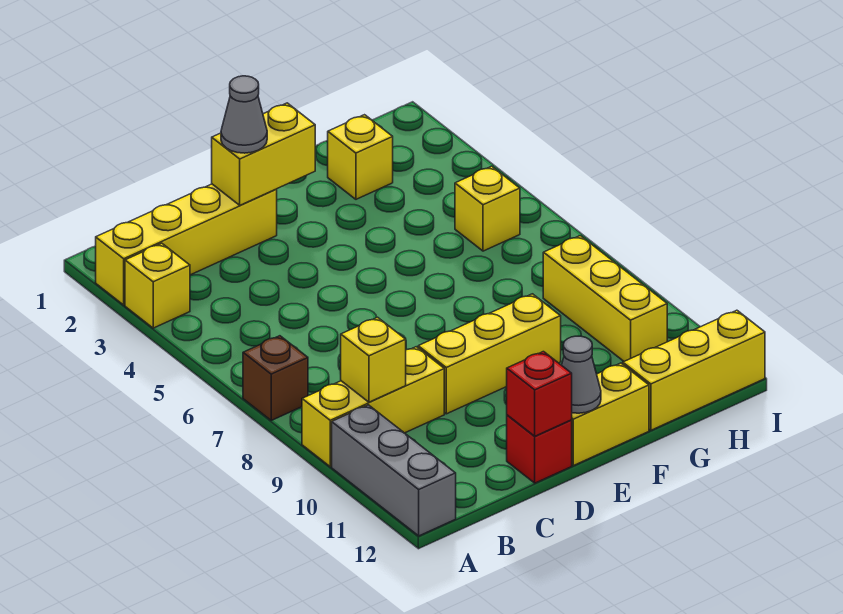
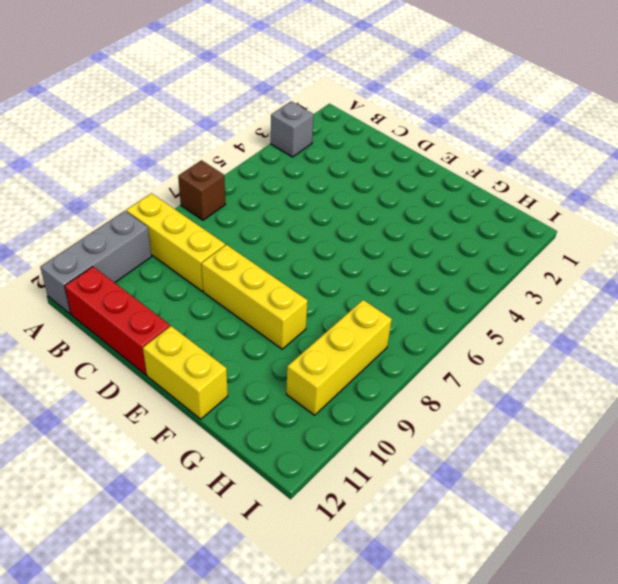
grey brick A3 level 1 -> yellow brick A3 level 1
red brick B12:D12 level 1 -> red brick D12 level 1
none -> yellow brick A2:D2 level 1
none -> yellow brick G2 level 1
none -> yellow brick G12:I12 level 1

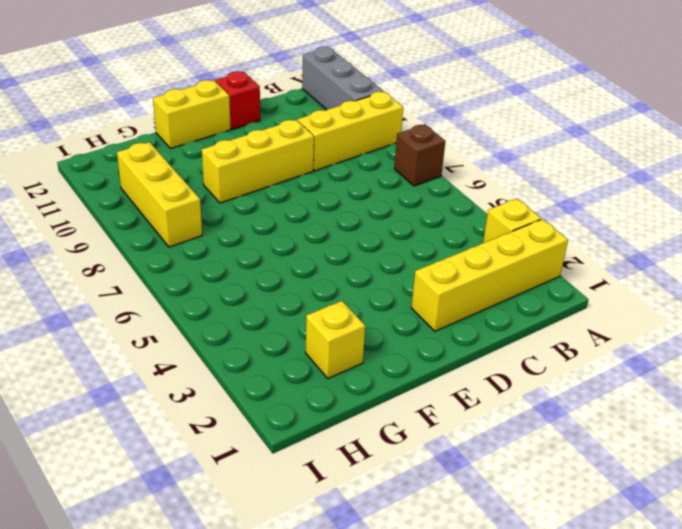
none -> yellow brick G12:I12 level 1
none -> yellow brick H5 level 1
none -> yellow brick B9 level 2

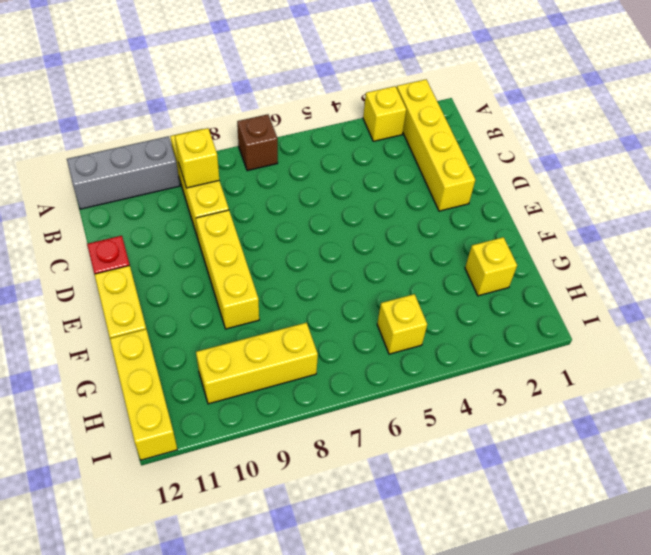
none -> yellow brick D2:E2 level 2
none -> red brick D12 level 2
none -> grey cone E12 level 2

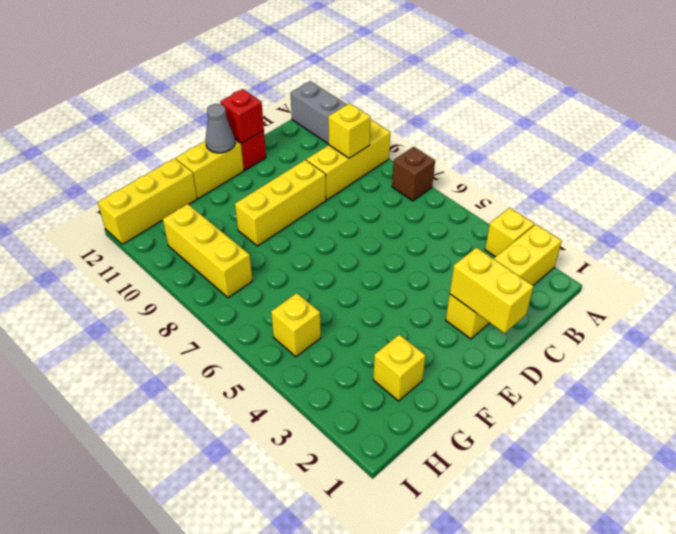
yellow brick D1:D2 level 2 -> yellow brick D2:E2 level 2
none -> grey cone D2 level 3

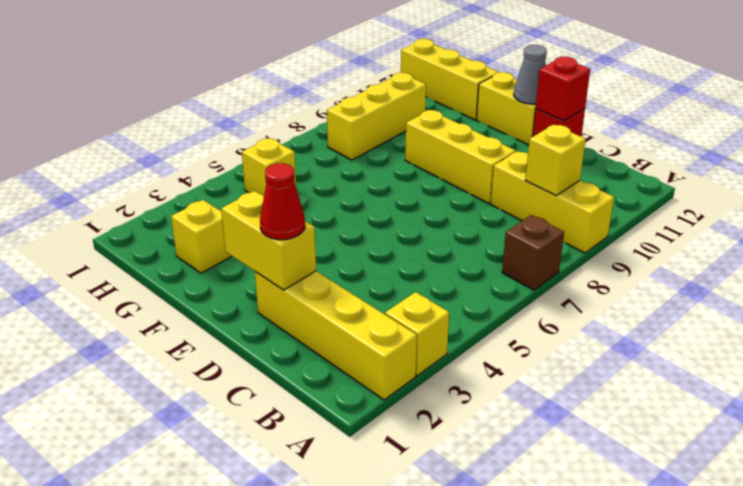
red cone D2 level 3 -> grey cone D2 level 3
none -> grey brick A10:A12 level 1

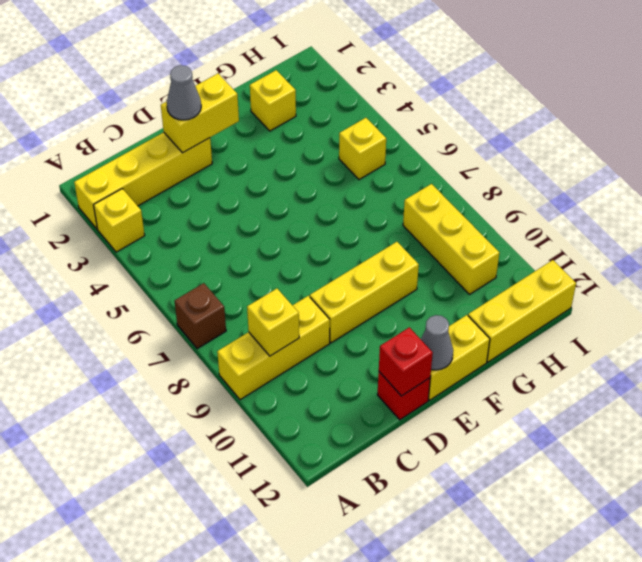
none -> grey brick A10:A12 level 1

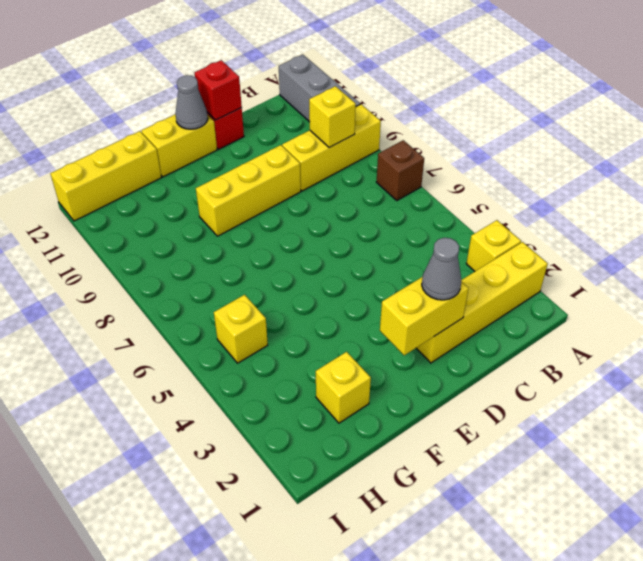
none -> yellow brick H8:H10 level 1

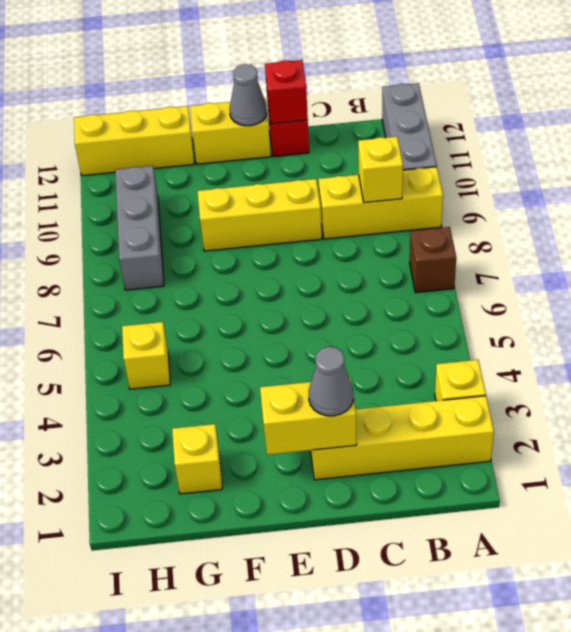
grey brick H8:H10 level 1 -> yellow brick H8:H10 level 1

